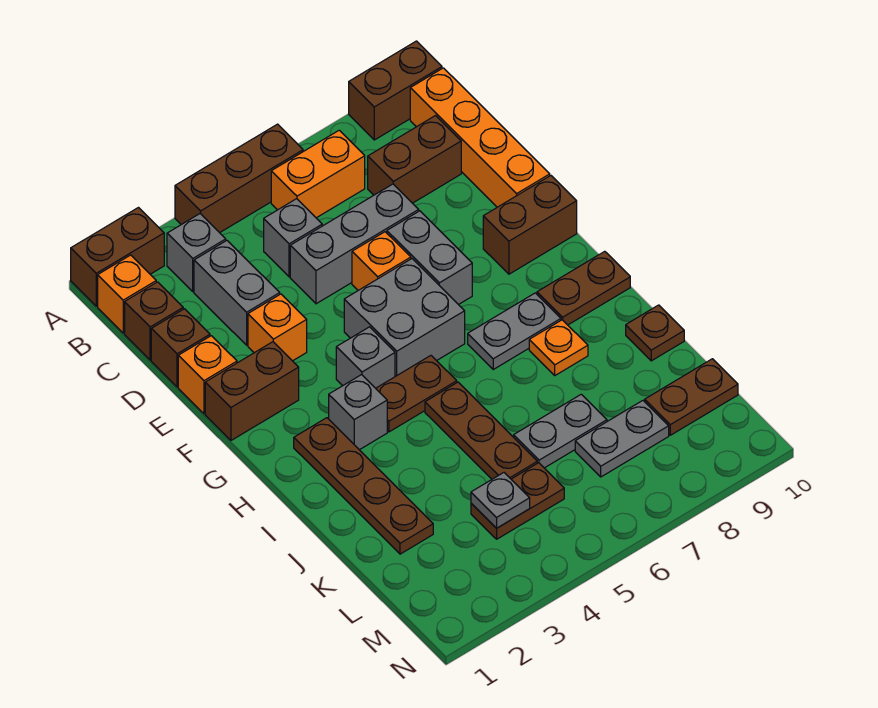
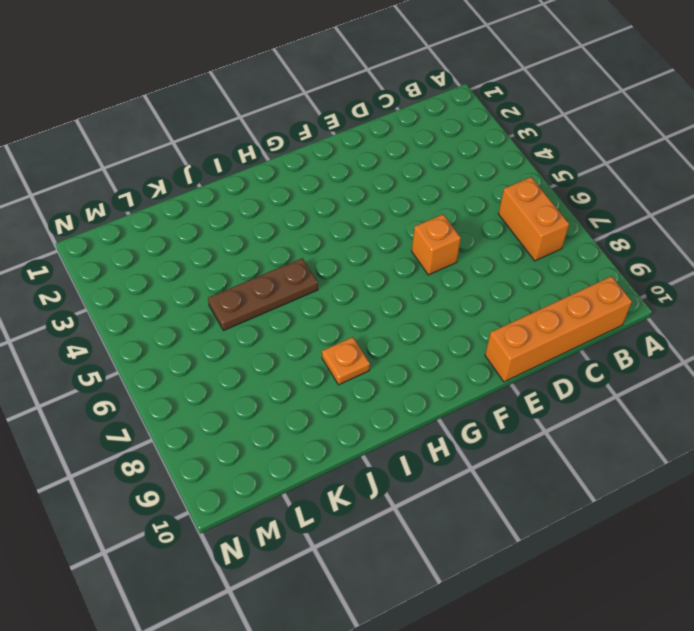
none -> brown brick A1:A2 level 1
none -> brown brick A4:A6 level 1
none -> brown brick A9:A10 level 1
none -> orange brick B1 level 1

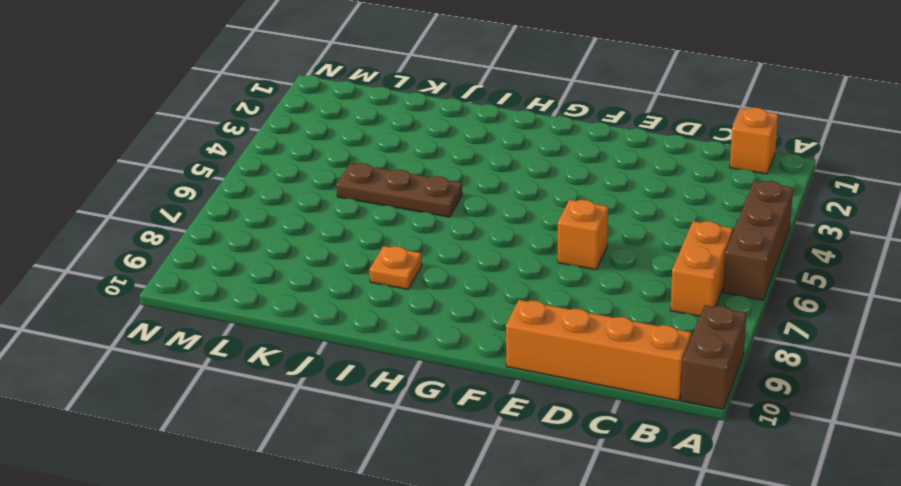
none -> brown brick A1:A2 level 1
none -> grey brick B3 level 1
none -> brown brick C1 level 1
none -> grey brick C3:D3 level 1

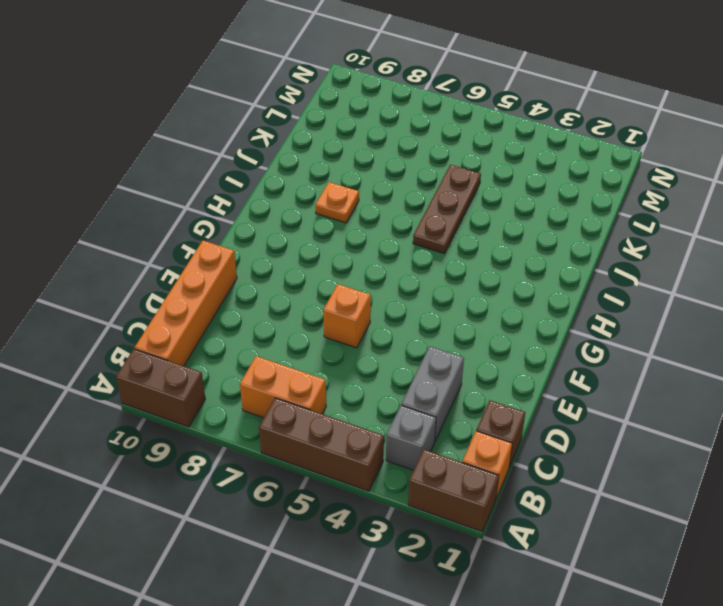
none -> grey brick C5 level 1
none -> brown brick C8:C9 level 1
none -> brown brick D1 level 1
none -> grey brick D5:D7 level 1

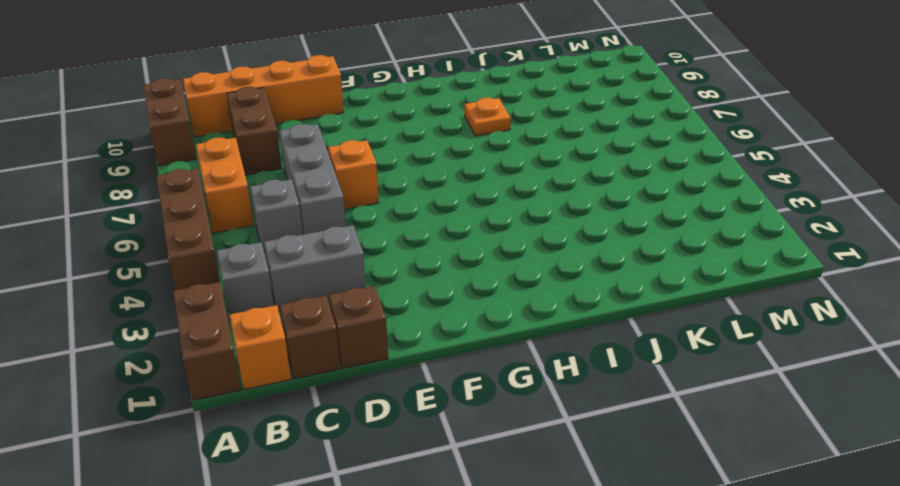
none -> orange brick E1 level 1
none -> orange brick E3 level 1
none -> grey brick E7:F7 level 1
none -> brown brick F1:F2 level 1

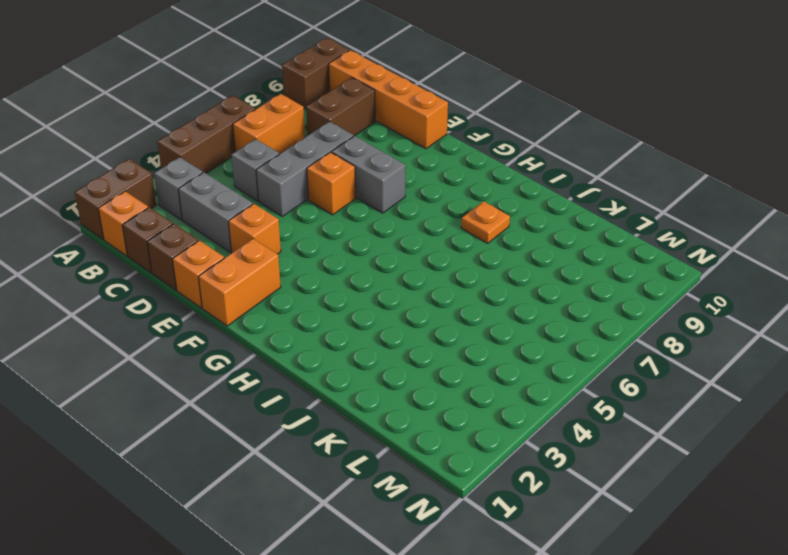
orange brick F1:F2 level 1 -> brown brick F1:F2 level 1
none -> grey brick F5:G6 level 1
none -> brown brick F9:F10 level 1
none -> grey brick G4 level 1
none -> brown plate H2:K2 level 1

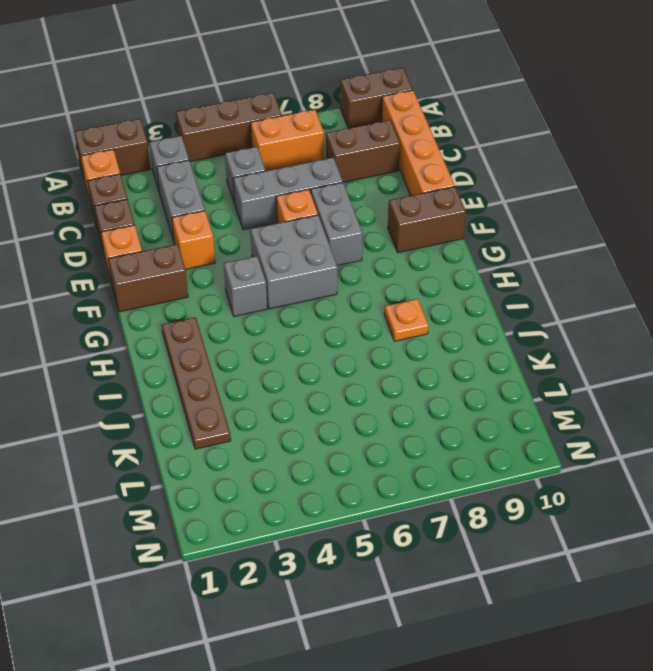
none -> grey brick H3 level 1
none -> brown plate H4:H5 level 1
none -> grey plate H7:H8 level 1
none -> brown plate H9:H10 level 1

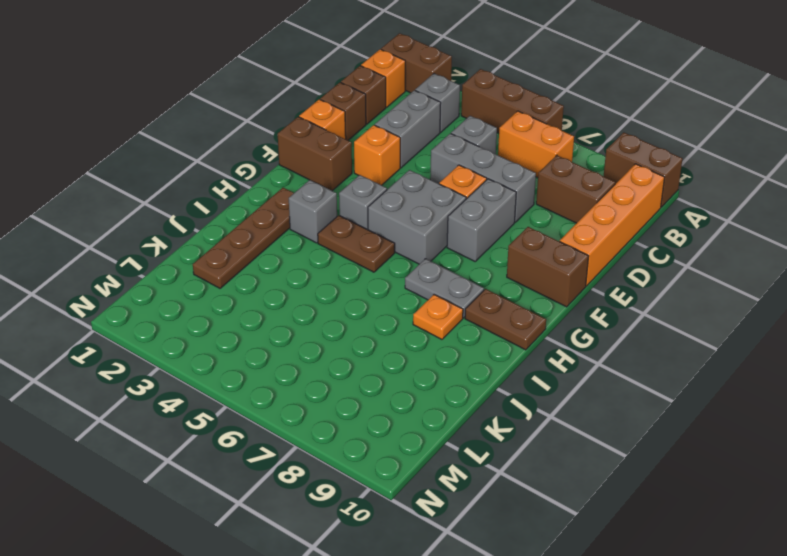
none -> brown plate I5:K5 level 1
none -> brown plate J10 level 1
none -> grey plate K6:K7 level 1
none -> brown plate L4:L5 level 1

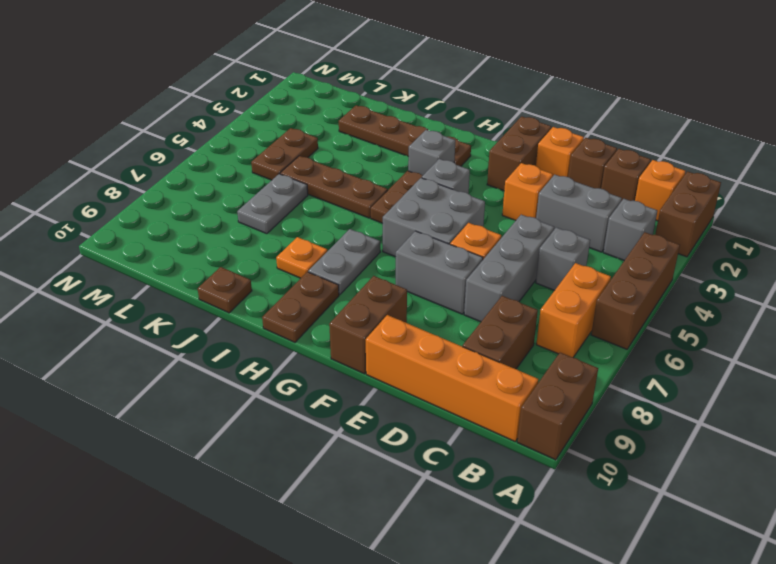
none -> grey plate L7:L8 level 1
none -> brown plate L9:L10 level 1
none -> grey plate L4 level 2

